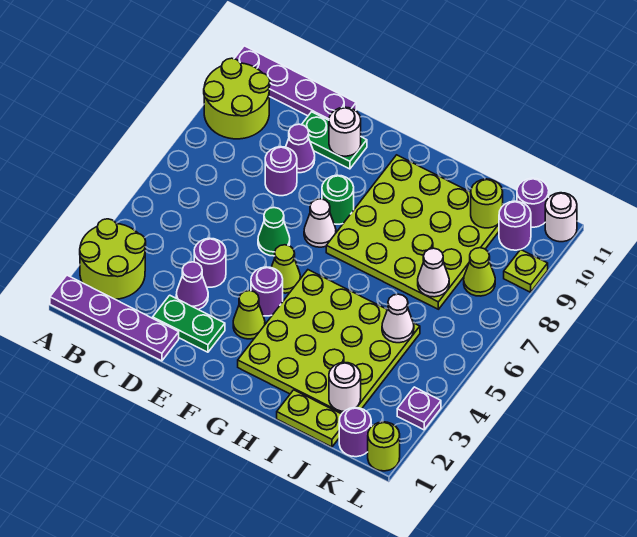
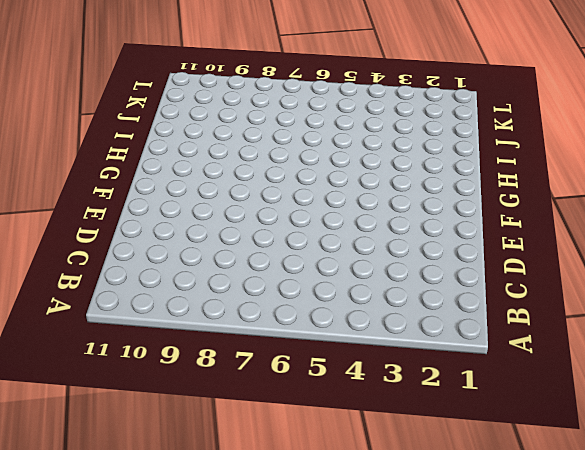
none -> purple plate A1:D1 level 1
none -> lime round brick A2:B3 level 1
none -> lime round brick A9:B10 level 1
none -> purple plate A11:D11 level 1

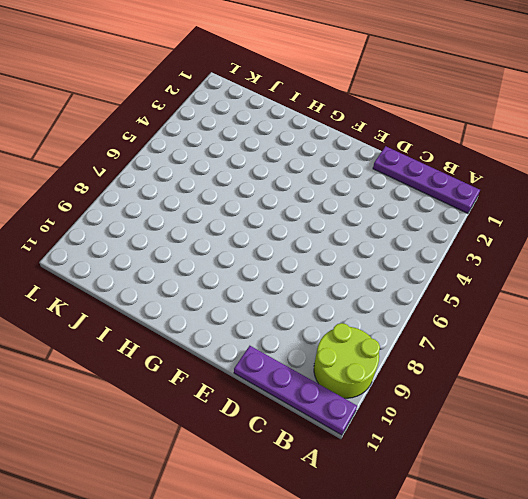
none -> lime round brick A2:B3 level 1
none -> green plate D2:E2 level 1
none -> purple cone D3 level 1
none -> purple round brick D4 level 1

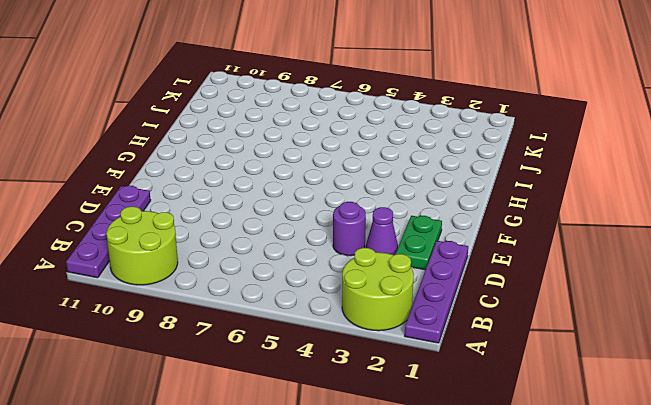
none -> purple round brick D8 level 1
none -> purple cone D9 level 1
none -> green plate D10:E10 level 1
none -> green cone E6 level 1

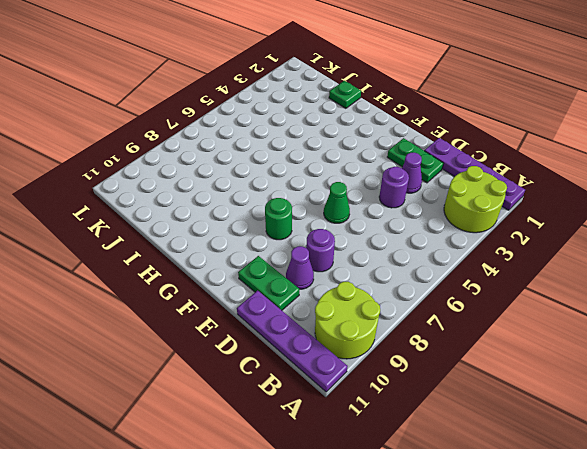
green plate I1 level 1 -> lime plate I1:J1 level 1
none -> lime cone F3 level 1
none -> purple round brick F4 level 1
none -> lime cone F5 level 1
none -> white cone F7 level 1

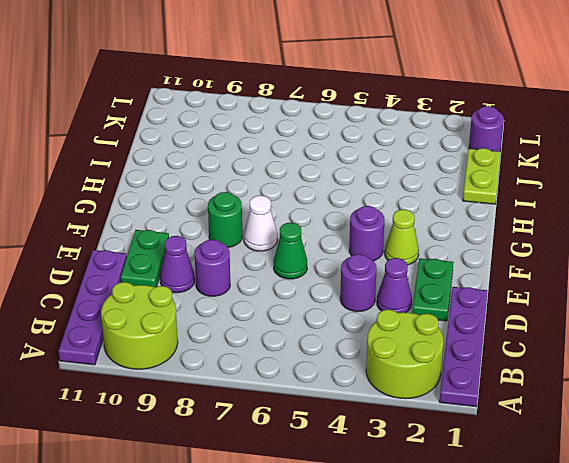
none -> lime cone F5 level 1
none -> lime plate G2:J5 level 1
none -> lime plate G7:J10 level 1
none -> lime cone K8 level 1

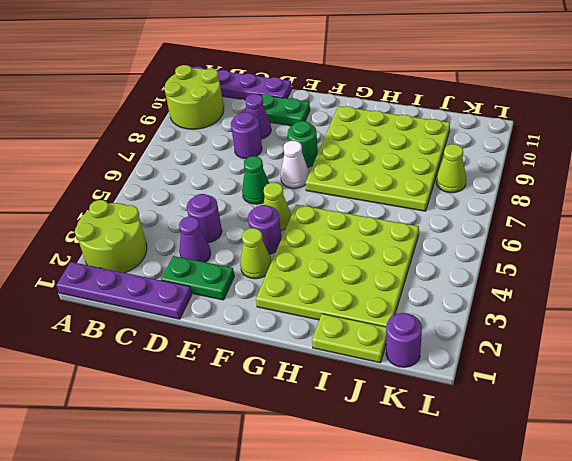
none -> purple round brick K10 level 1
none -> purple round brick K11 level 1
none -> lime round brick L1 level 1
none -> purple plate L3 level 1

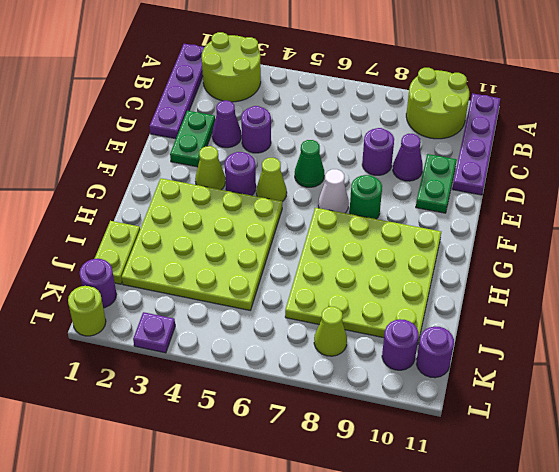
none -> lime plate L9 level 1
none -> white round brick L11 level 1
none -> white round brick E10 level 2
none -> white round brick J2 level 2

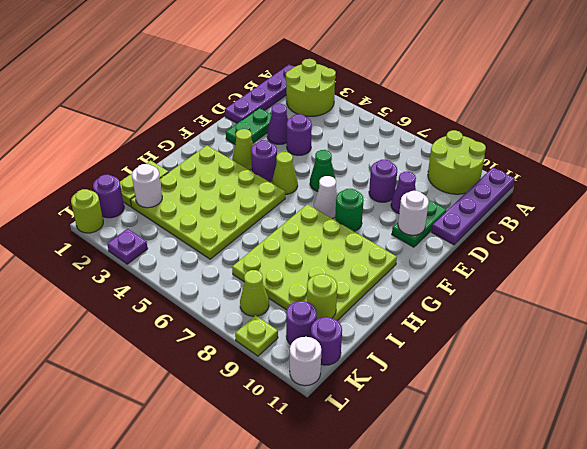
none -> white cone J5 level 2
none -> white cone J7 level 2

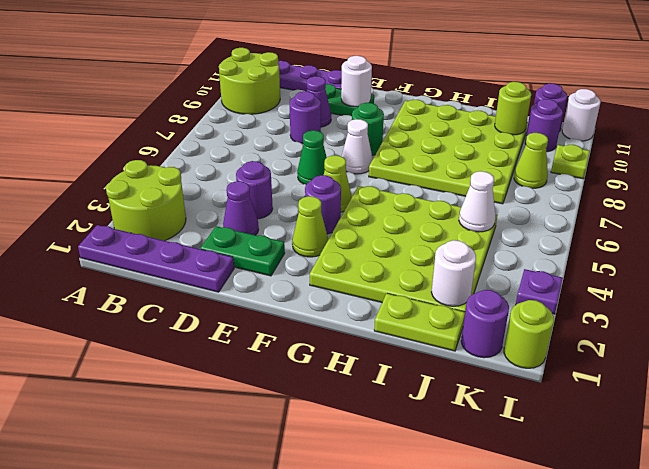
none -> white cone J7 level 2

